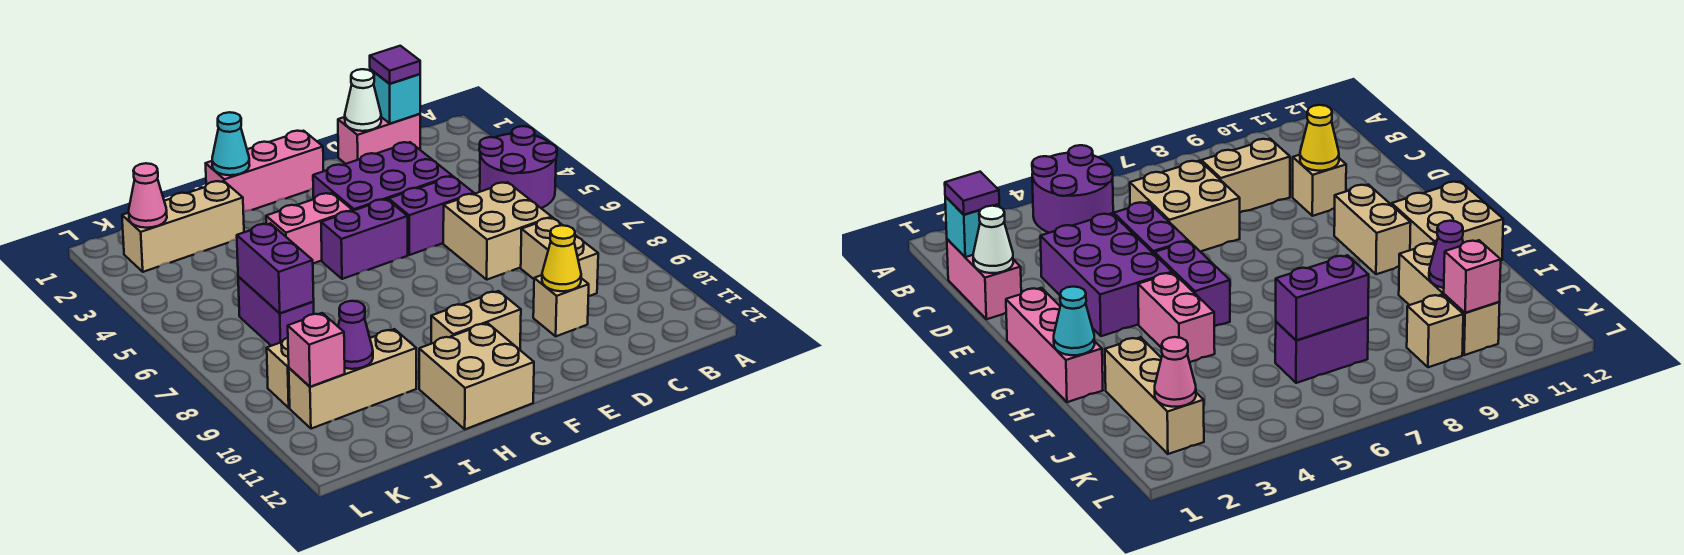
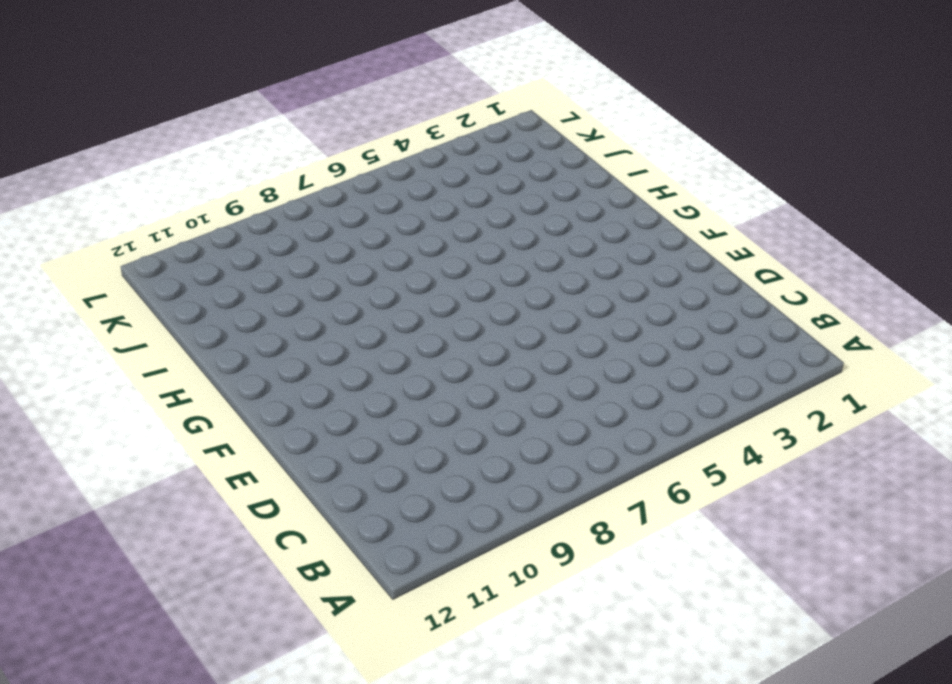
none -> purple round brick A4:B5 level 1
none -> pink brick C1:D1 level 1
none -> tan brick C6:D7 level 1

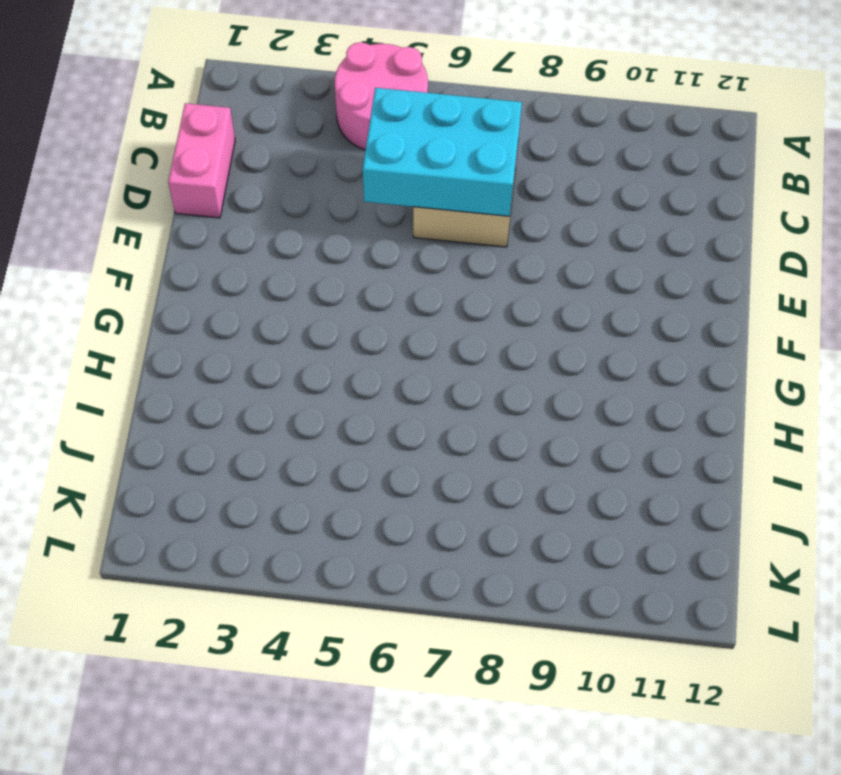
pink round brick A4:B5 level 1 -> purple round brick A4:B5 level 1
cyan brick C5:D7 level 2 -> none
none -> tan brick C8:C9 level 1
none -> purple brick D3:F4 level 1
none -> purple brick D5:E5 level 1

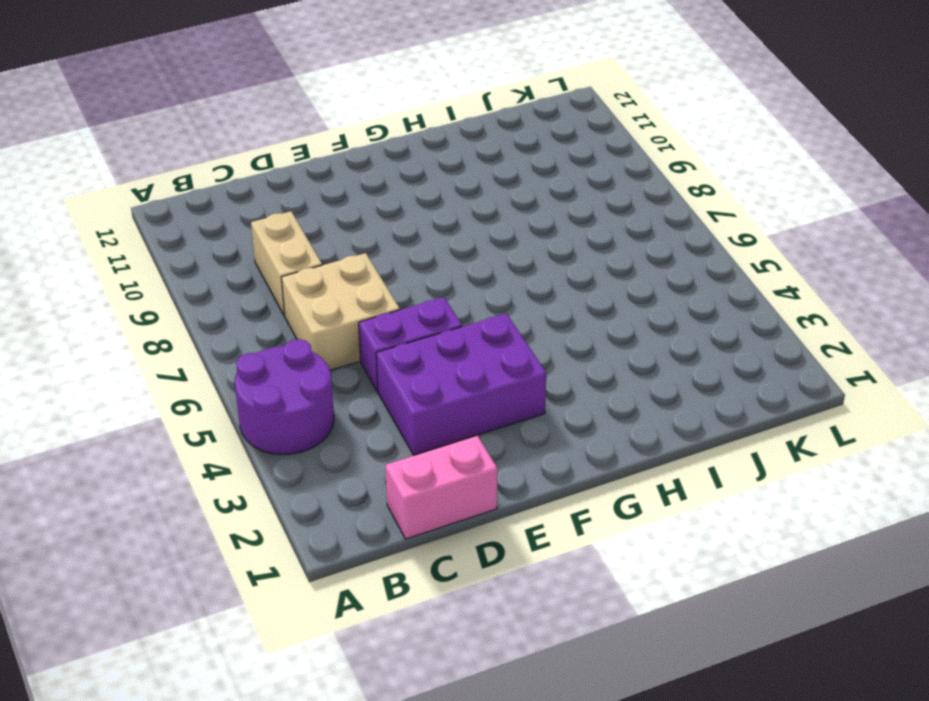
none -> tan brick D10 level 1
none -> pink brick F1:H1 level 1
none -> purple brick F5:G5 level 1

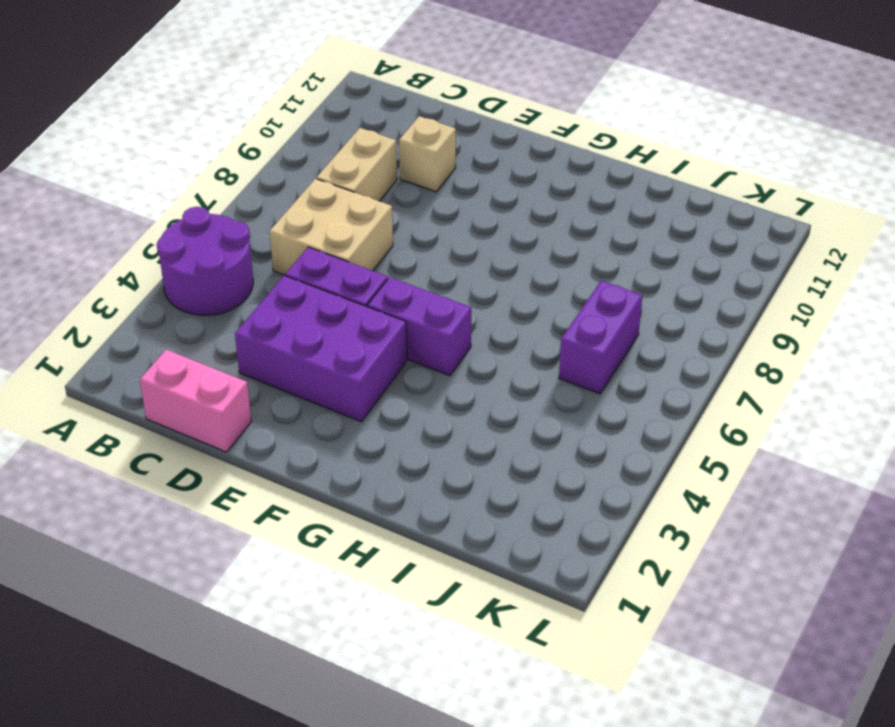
none -> pink brick F1:H1 level 1
none -> tan brick F10:G10 level 1
none -> pink brick G4:H4 level 1

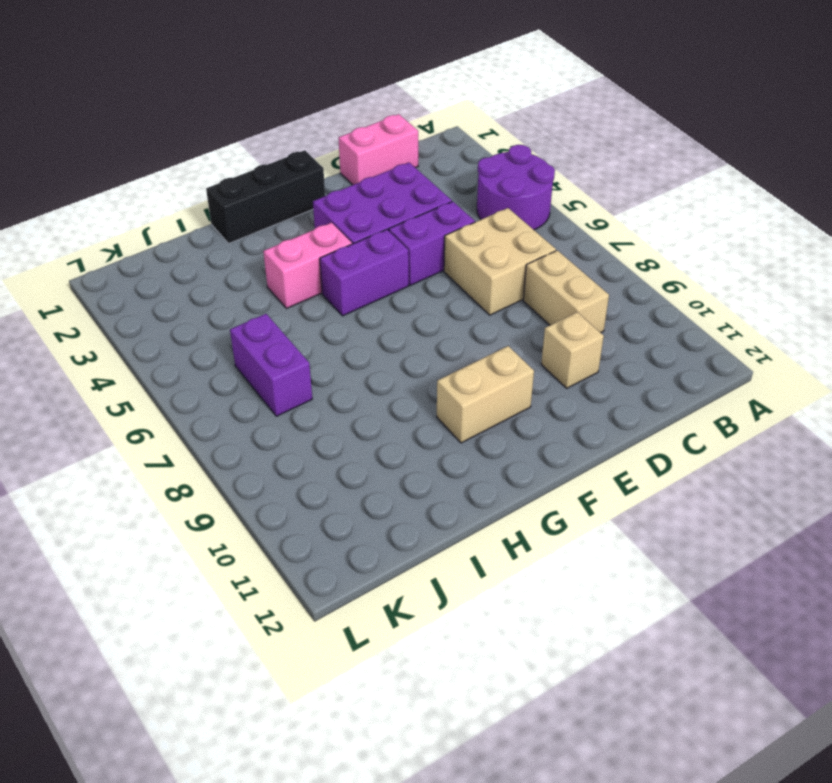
black brick F1:H1 level 1 -> pink brick F1:H1 level 1
none -> tan brick G11:H12 level 1
none -> tan brick I2:K2 level 1
none -> tan brick I10:K10 level 1

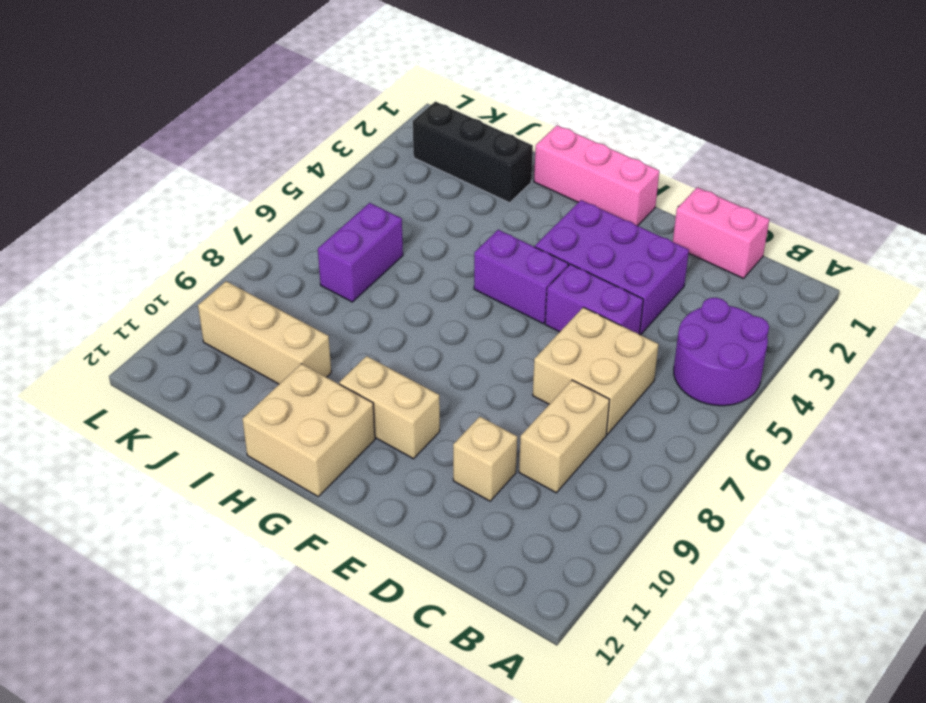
black brick I2:K2 level 1 -> tan brick I2:K2 level 1
none -> pink brick G4:H4 level 1
none -> tan brick K9 level 1
none -> cyan brick C1 level 2

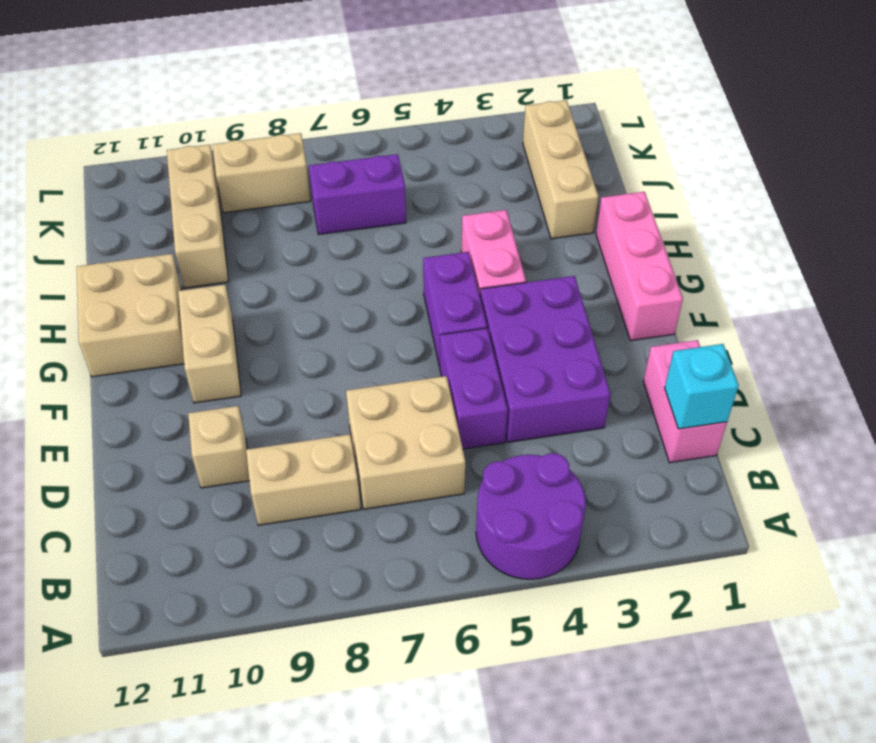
tan brick K8:K9 level 1 -> tan brick K9 level 1
none -> white cone D1 level 2
none -> yellow cone D10 level 2
none -> cyan cone H1 level 2

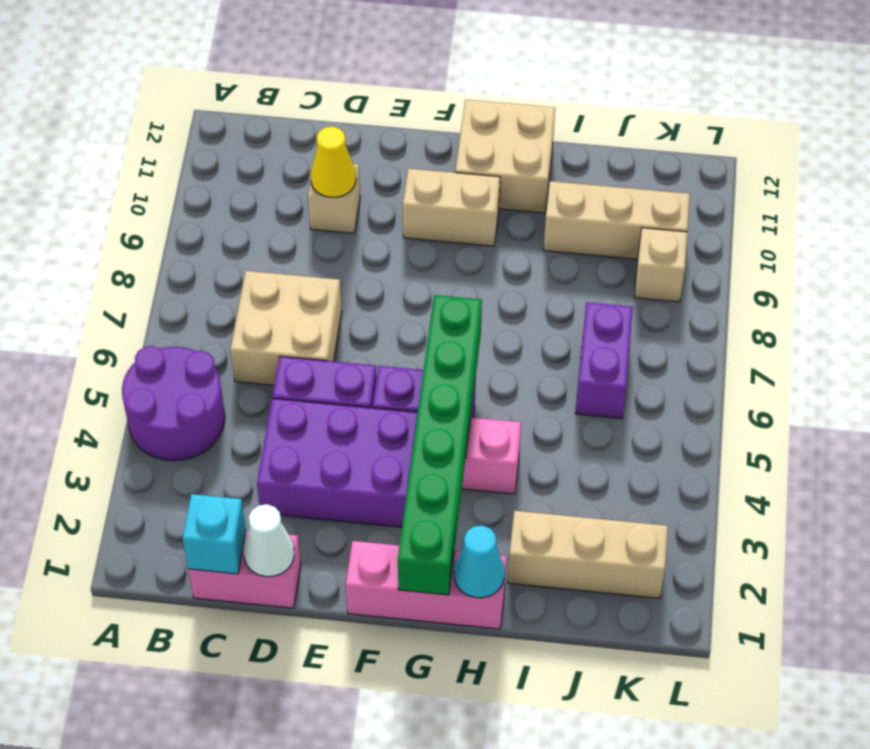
green brick G1:G6 level 2 -> none
none -> tan brick C8:C9 level 1
none -> purple brick J6:J7 level 2
none -> purple cone J10 level 2

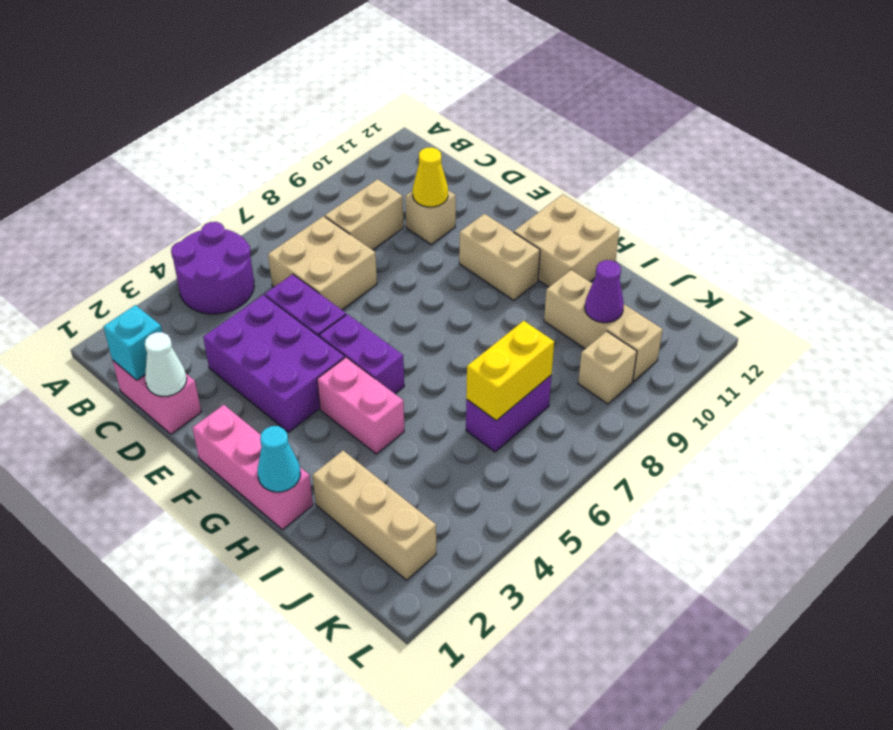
yellow brick J6:J7 level 2 -> purple brick J6:J7 level 2
none -> pink cone K2 level 2
none -> pink brick K10 level 2
none -> purple tile C1 level 3

